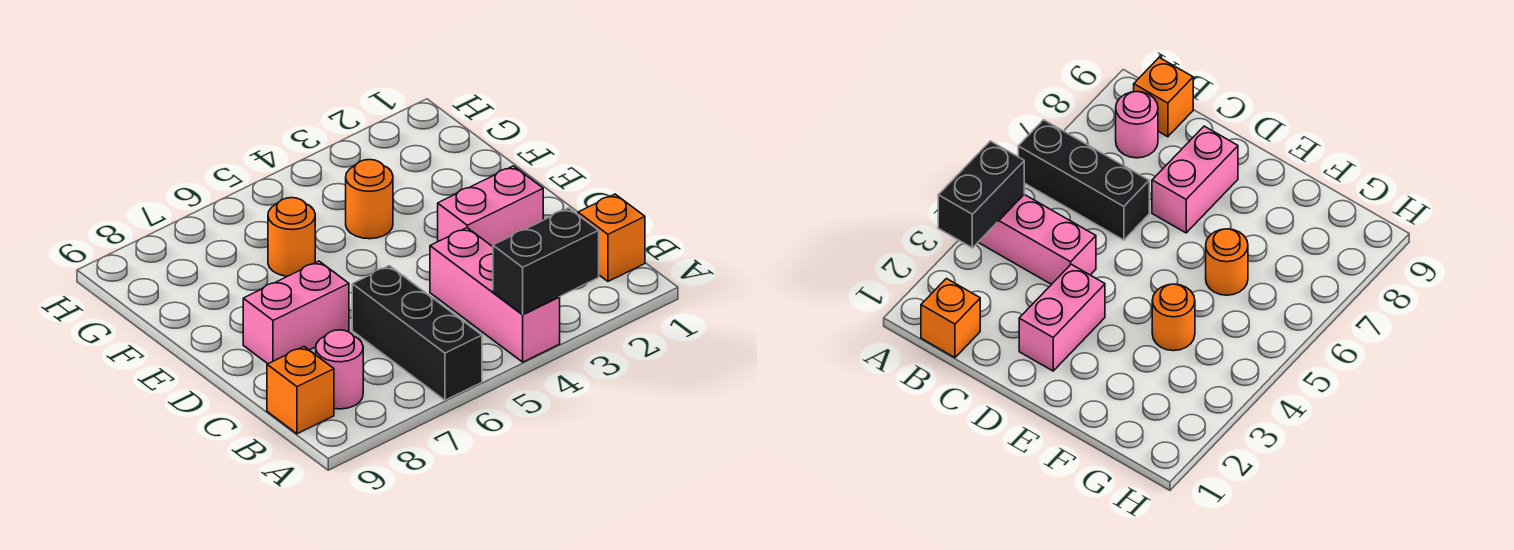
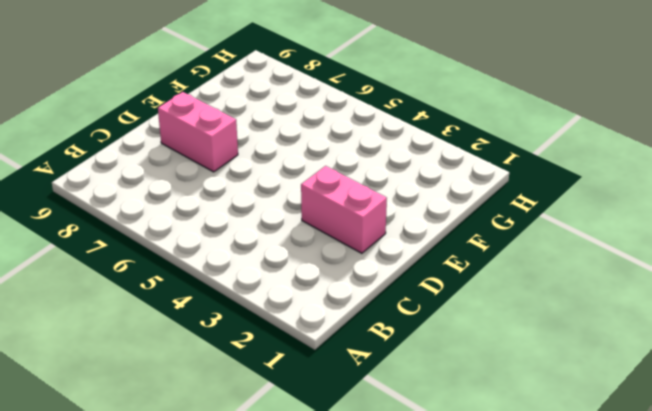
none -> pink brick A4:C4 level 1
none -> black brick A6:C6 level 1

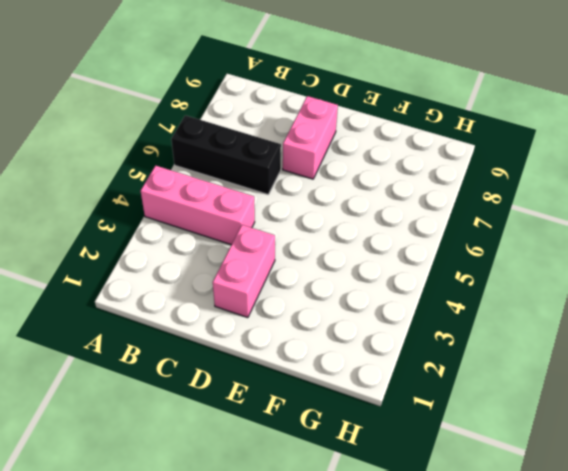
none -> orange brick B1 level 1
none -> pink round brick B8 level 1

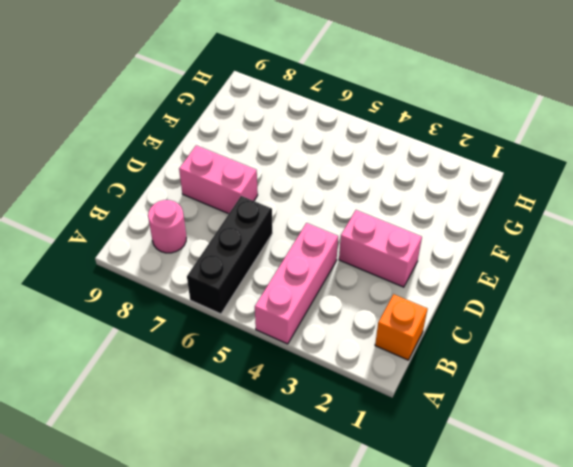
none -> orange brick B9 level 1
none -> orange round brick F4 level 1

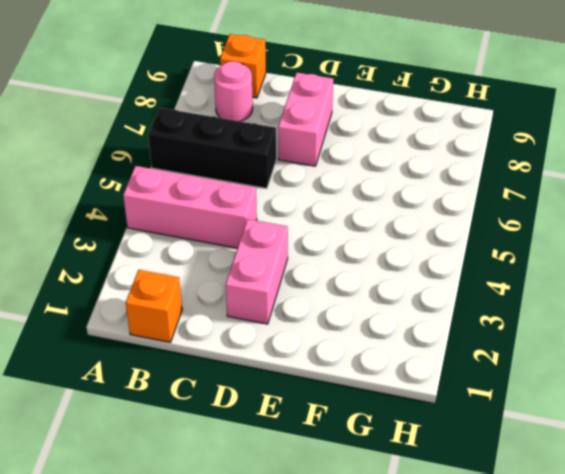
none -> orange round brick F4 level 1
none -> orange round brick F6 level 1

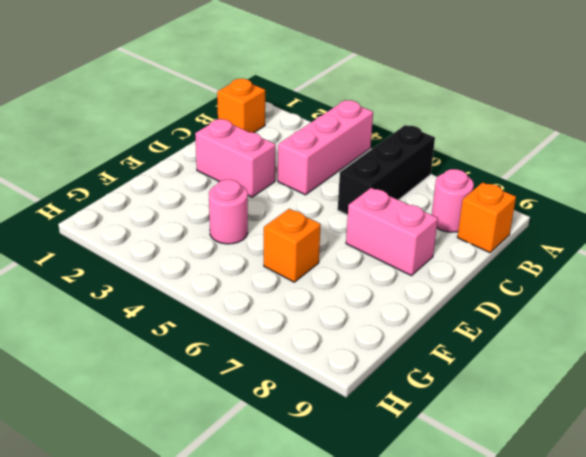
pink round brick F4 level 1 -> orange round brick F4 level 1
orange brick F6 level 1 -> orange round brick F6 level 1
none -> black brick A3:A4 level 2

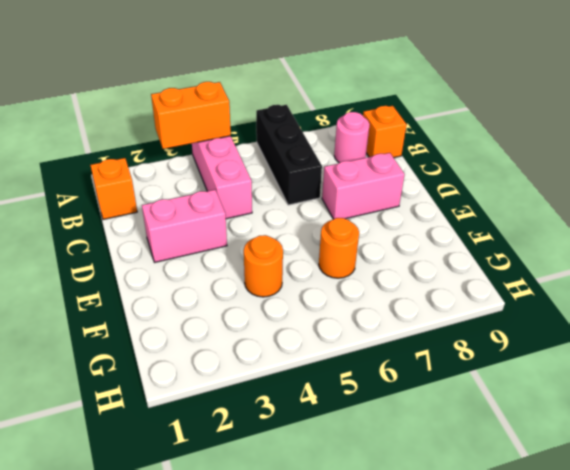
orange brick A3:A4 level 2 -> black brick A3:A4 level 2

